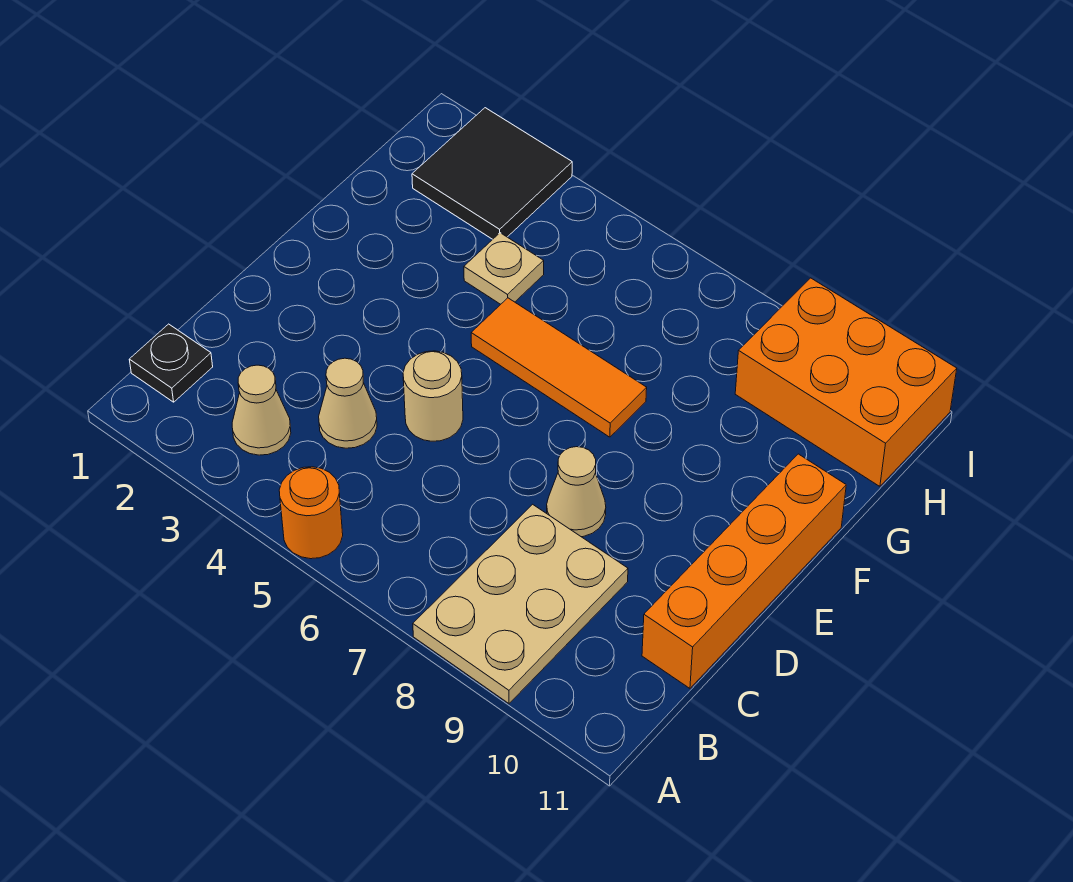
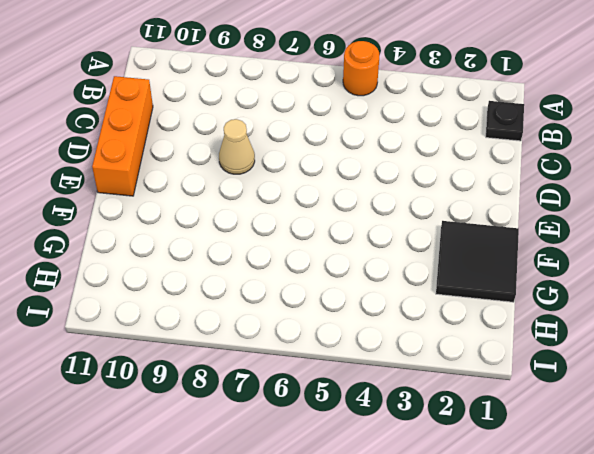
orange brick C11:E11 level 1 -> orange brick C11:F11 level 1
black tile F1:G2 level 1 -> black tile H2:I3 level 1
none -> tan plate A8:C9 level 1
none -> tan cone B3 level 1
none -> tan cone C4 level 1

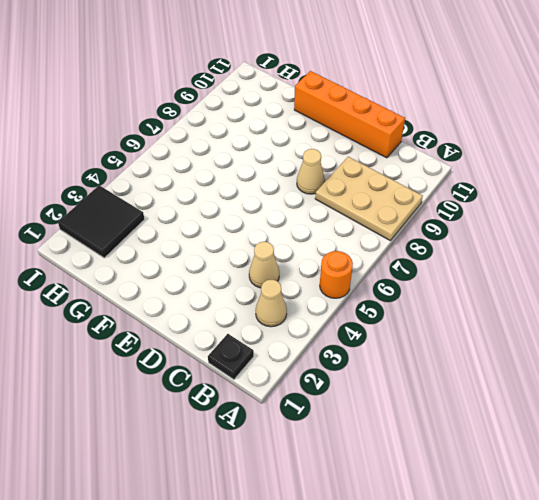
none -> tan round brick D5 level 1
none -> orange tile F5:F7 level 1
none -> tan plate G4 level 1

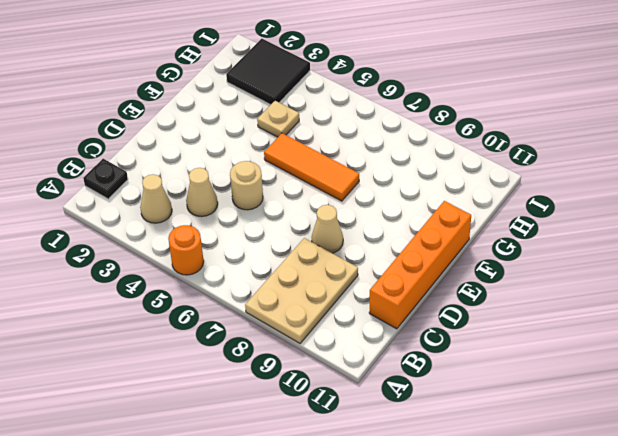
none -> orange brick H9:I11 level 1

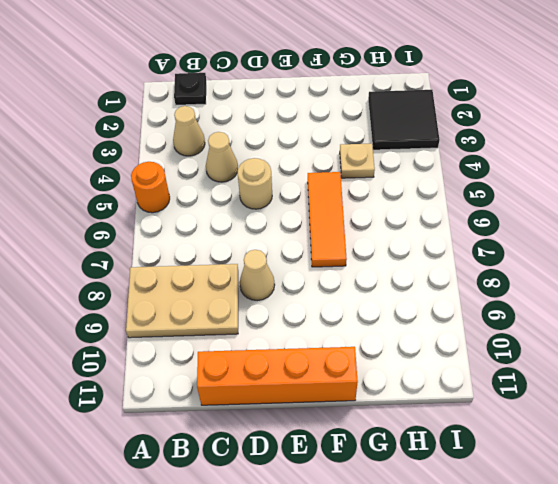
none -> orange brick H9:I11 level 1

